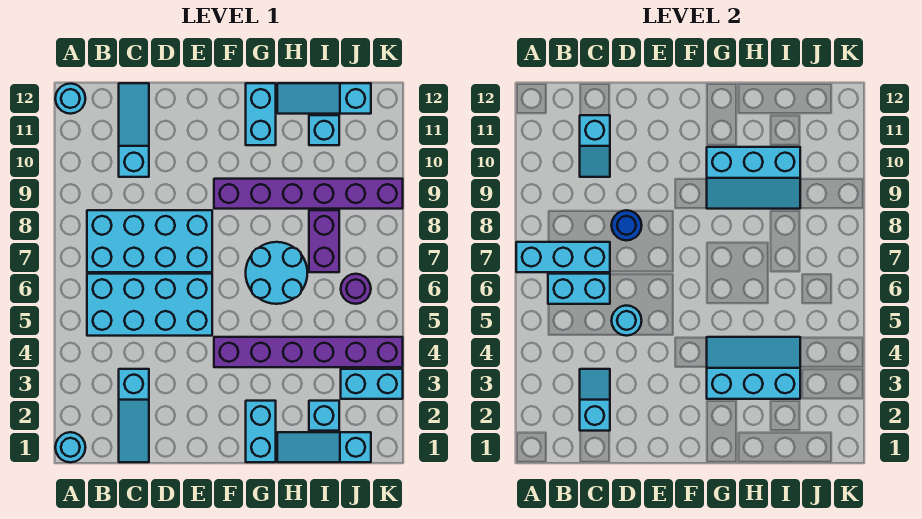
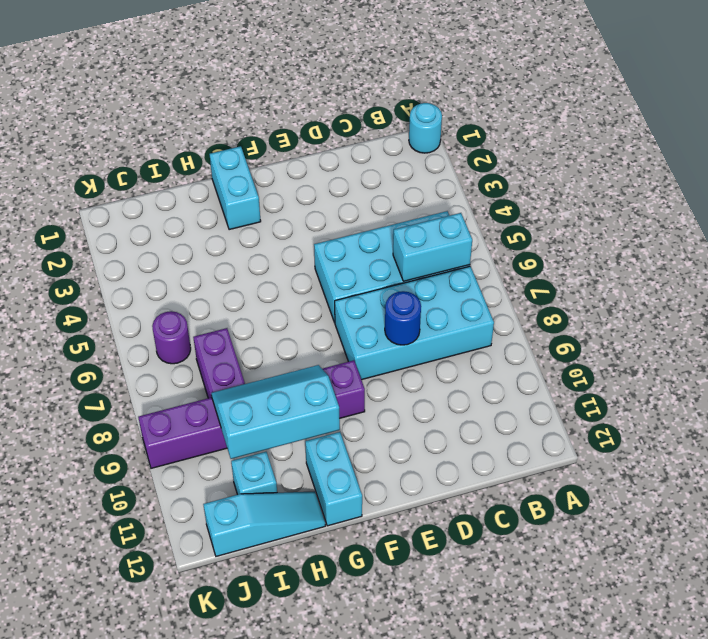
none -> cyan round brick A12 level 1
none -> cyan slope C1:C3 level 1 top 3
none -> cyan slope C10:C12 level 1 top 10

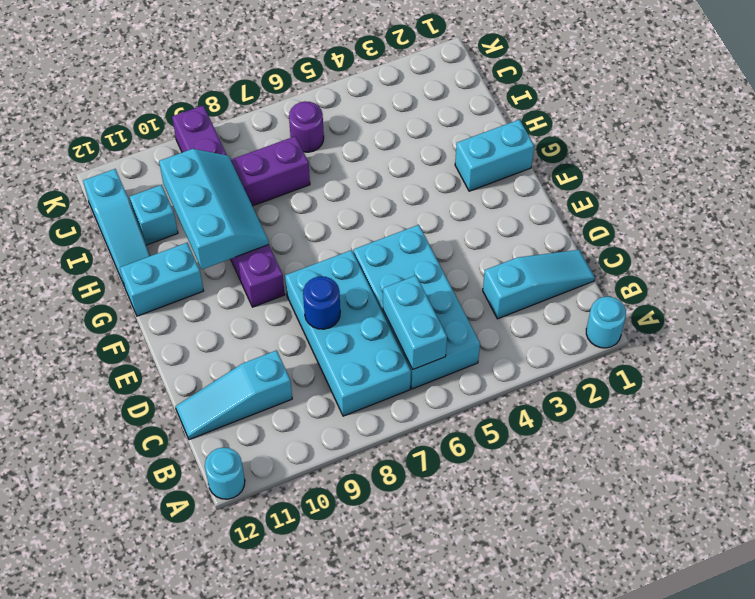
none -> purple brick F4:K4 level 1
none -> cyan round brick G6:H7 level 1
none -> cyan slope H1:J1 level 1 top J

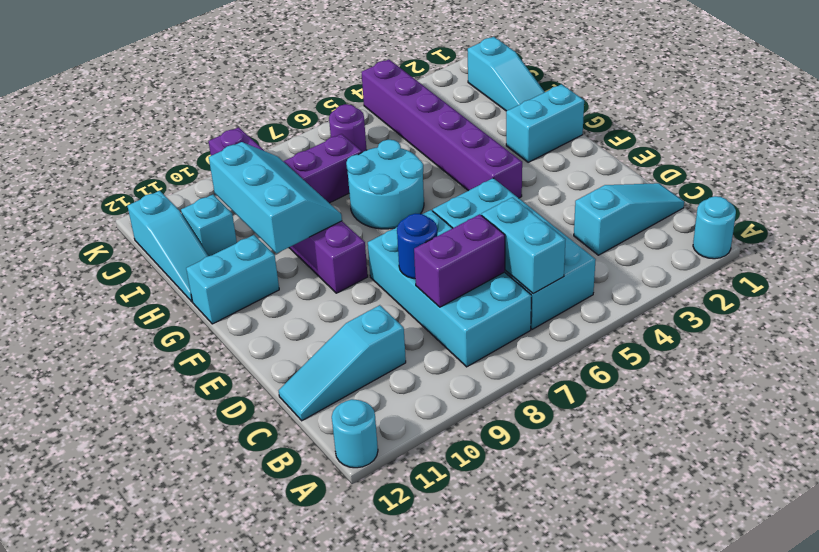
purple brick C7:C8 level 2 -> cyan brick A7:C7 level 2
none -> cyan brick I2 level 1
none -> cyan brick J3:K3 level 1
none -> cyan slope C2:C3 level 2 top 2

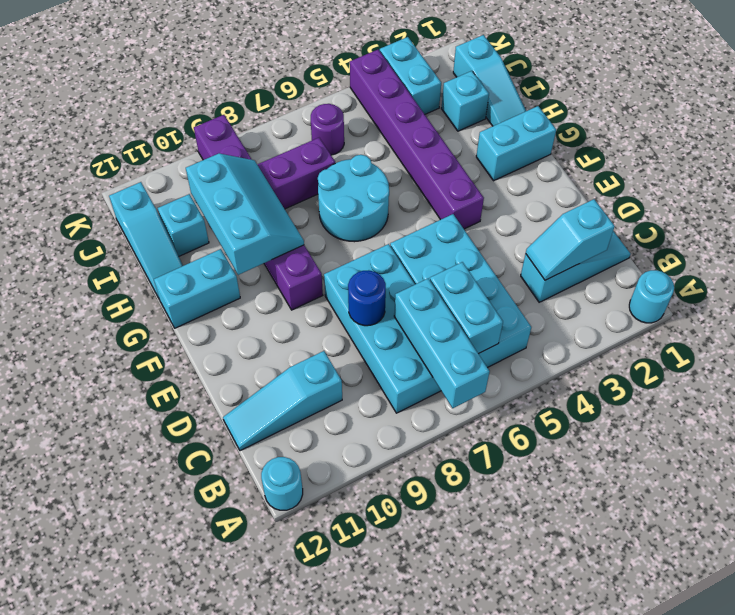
none -> cyan slope C10:C11 level 2 top 11
none -> cyan round brick D5 level 2
none -> cyan slope G3:I4 level 2 top 3

